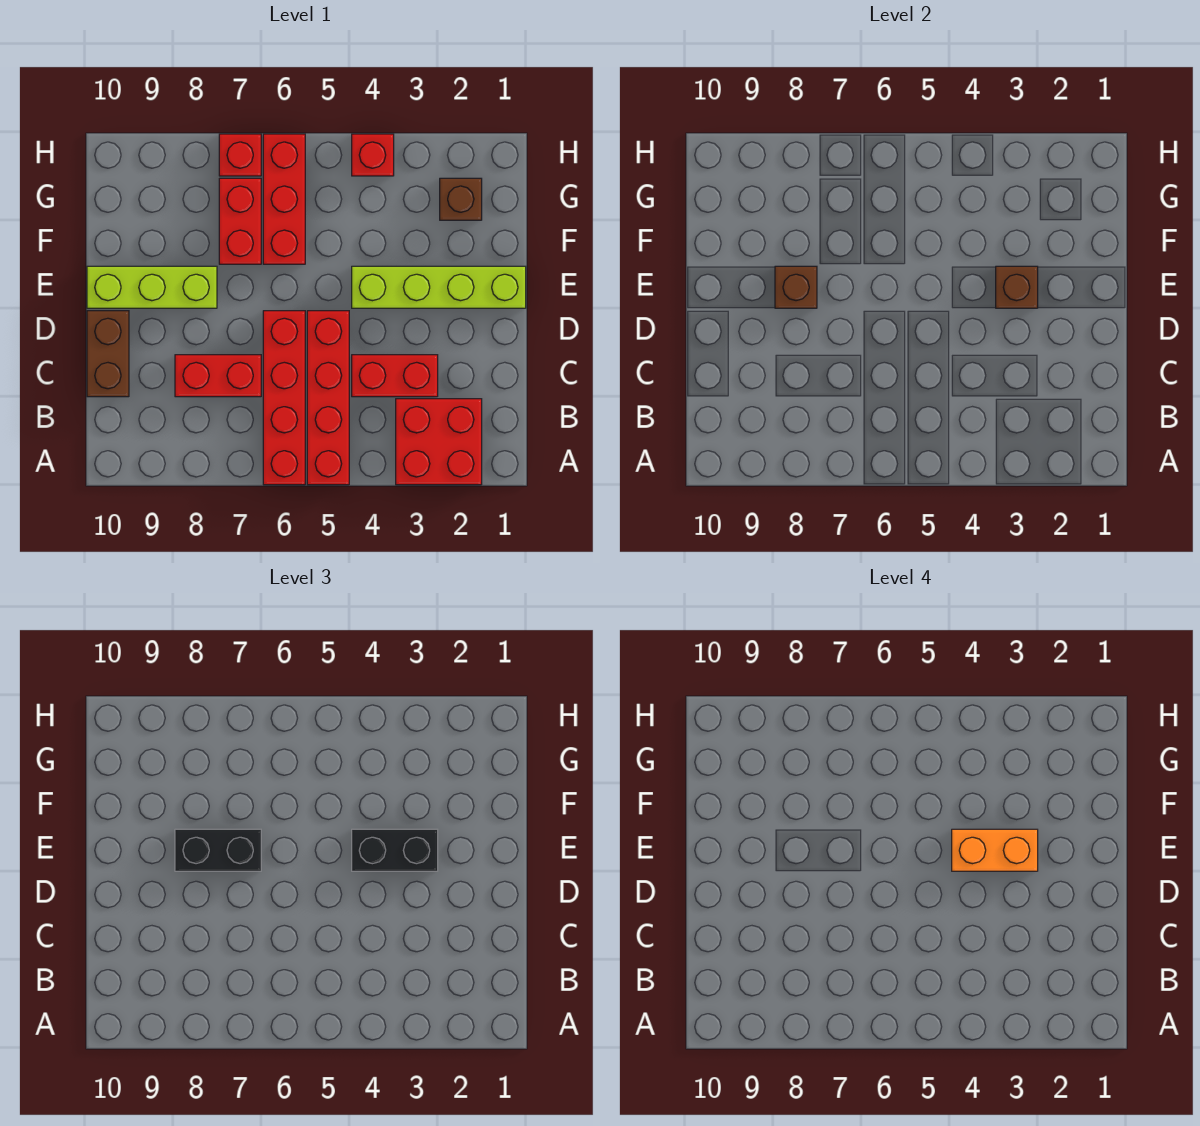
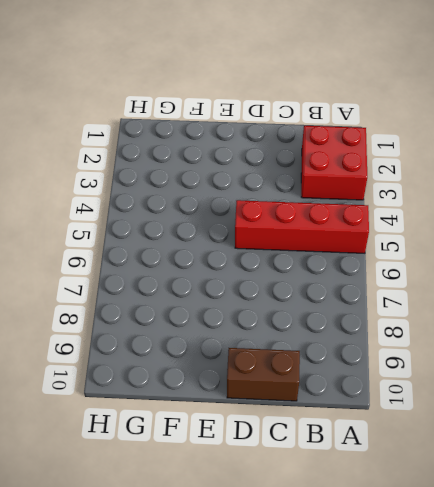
none -> red brick A6:D6 level 1
none -> red brick C3:C4 level 1
none -> red brick C7:C8 level 1

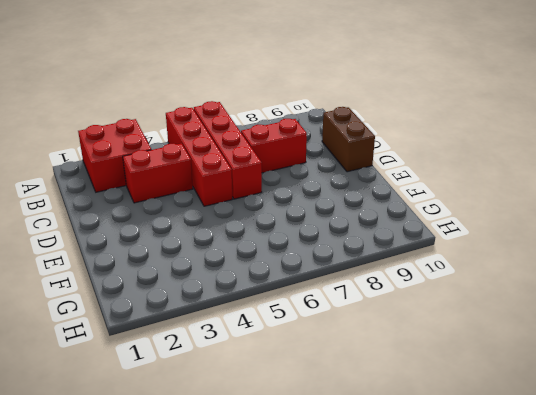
none -> lime brick E1:E4 level 1
none -> lime brick E8:E10 level 1
none -> red brick F6:H6 level 1

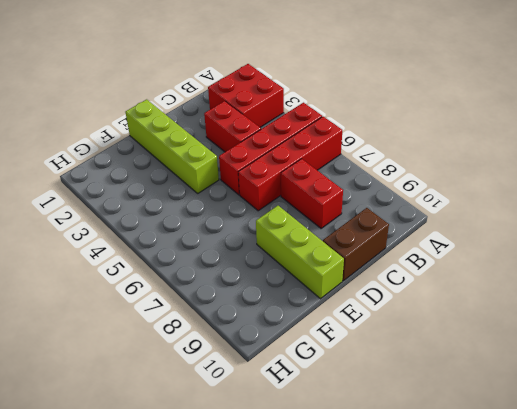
none -> red brick F6:H6 level 1
none -> red brick F7:G7 level 1
none -> brown brick G2 level 1

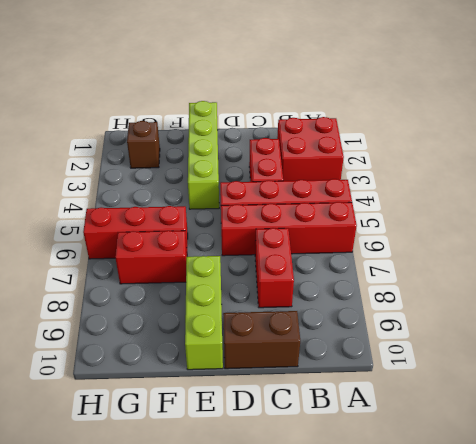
none -> red brick H4 level 1
none -> red brick H7 level 1
none -> brown brick E3 level 2

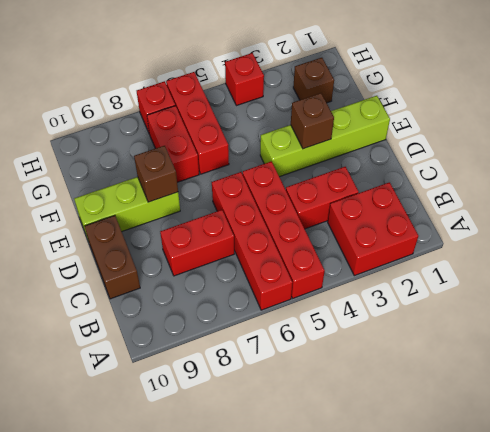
none -> black brick E3:E4 level 3
none -> black brick E7:E8 level 3
none -> orange brick E3:E4 level 4

